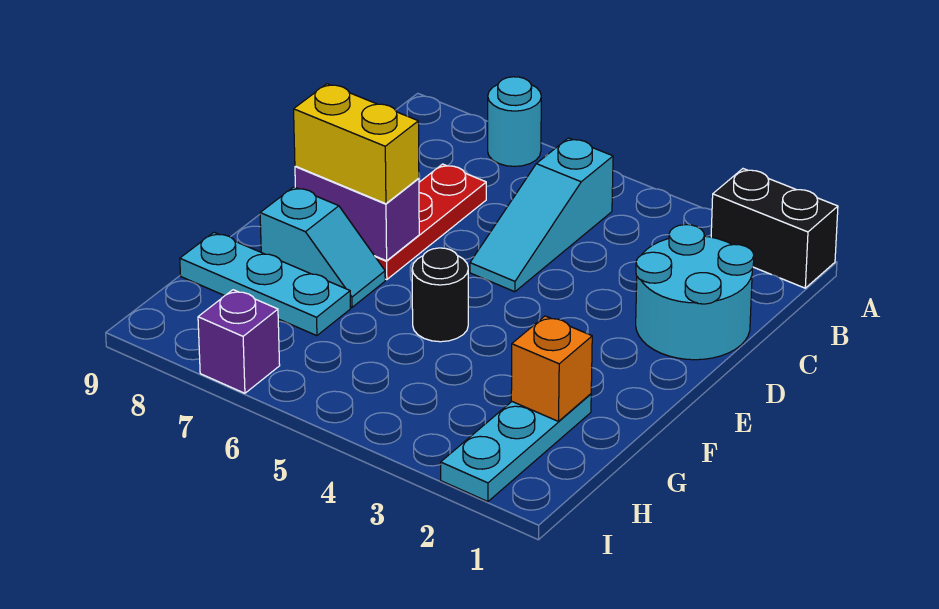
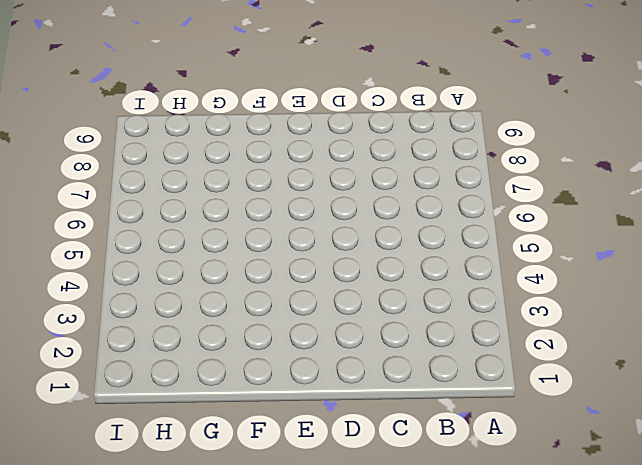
none -> black brick A1:A2 level 1
none -> cyan round brick A7 level 1
none -> cyan slope B5:D5 level 1 top B

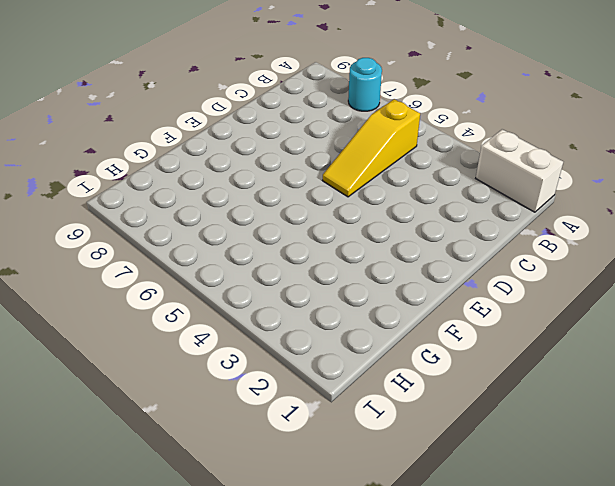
white brick A1:A2 level 1 -> black brick A1:A2 level 1
yellow slope B5:D5 level 1 top B -> cyan slope B5:D5 level 1 top B
none -> cyan round brick C1:D2 level 1
none -> red plate C7:E7 level 1
none -> black round brick F5 level 1

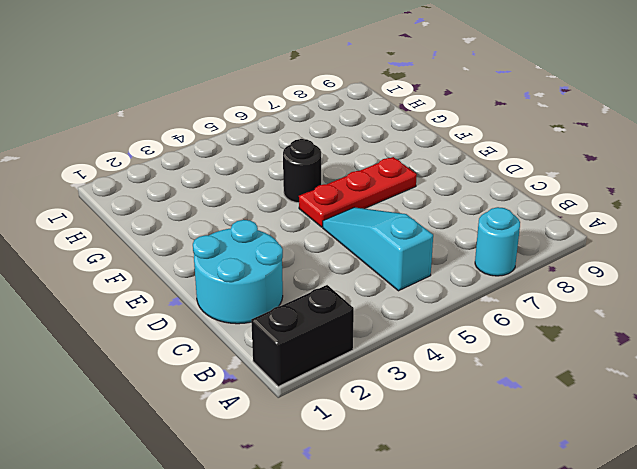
red plate E5:E7 level 1 -> red plate C7:E7 level 1
none -> cyan slope F7:F8 level 1 top 8
none -> cyan plate G2:I2 level 1
none -> cyan plate G7:G9 level 1

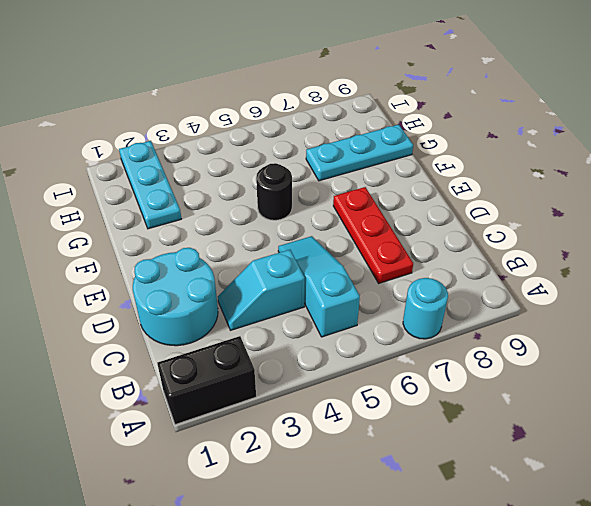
cyan slope C3:C4 level 1 top 4 -> cyan slope F7:F8 level 1 top 8
none -> purple brick I7 level 1
none -> purple brick E7:E8 level 2
none -> orange brick G2 level 2

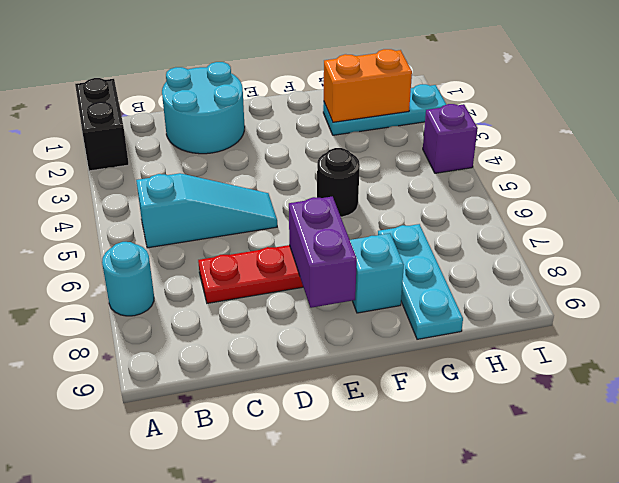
orange brick G2:H2 level 2 -> orange brick G2 level 2
purple brick I4 level 1 -> purple brick I7 level 1
none -> yellow brick E7:E8 level 3

